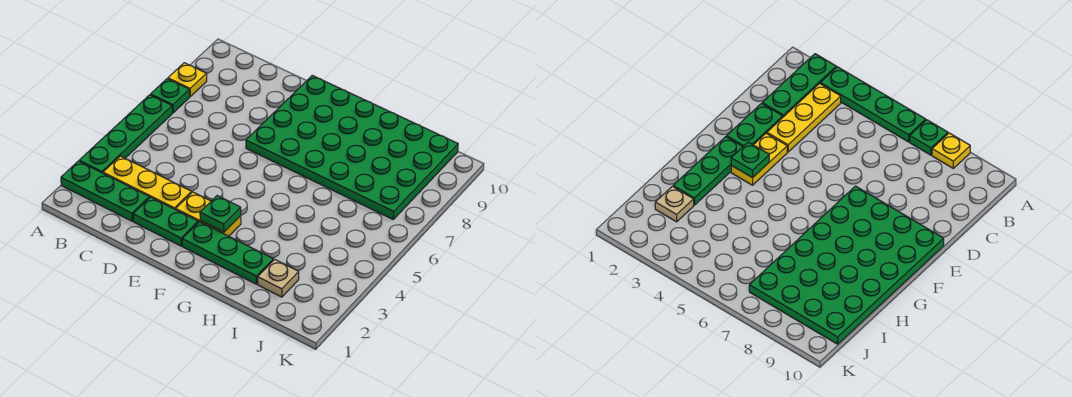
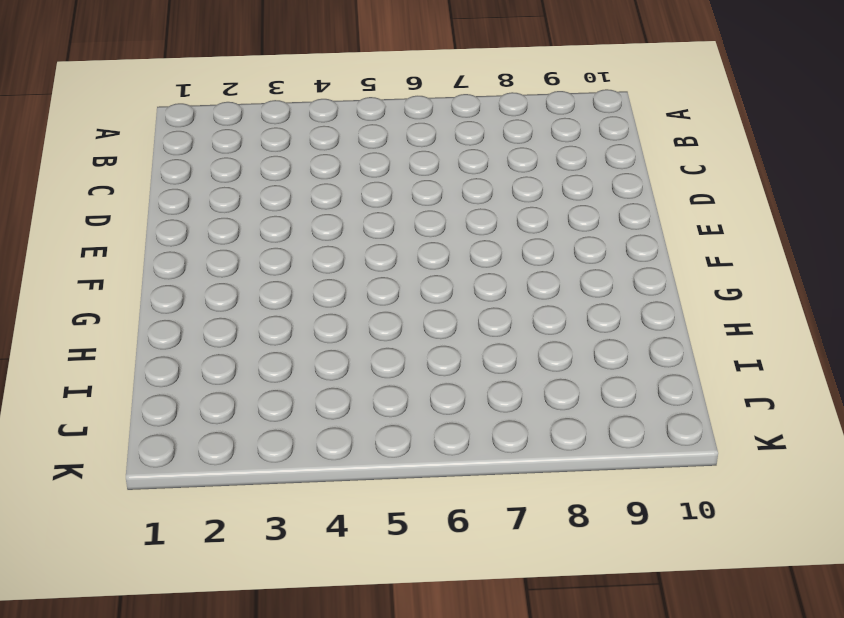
none -> green plate A2:C2 level 1
none -> green plate A3:A6 level 1

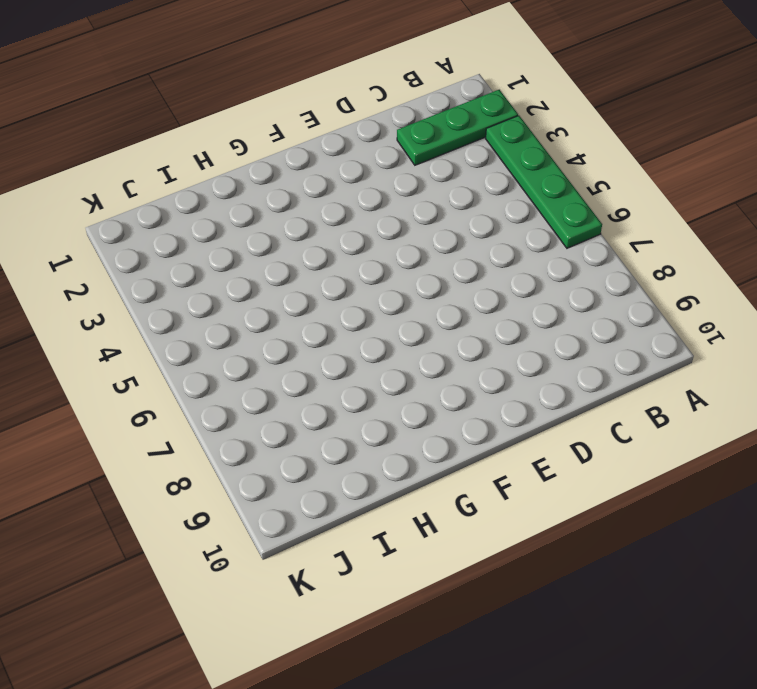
none -> green plate A7 level 1
none -> yellow plate A8 level 1

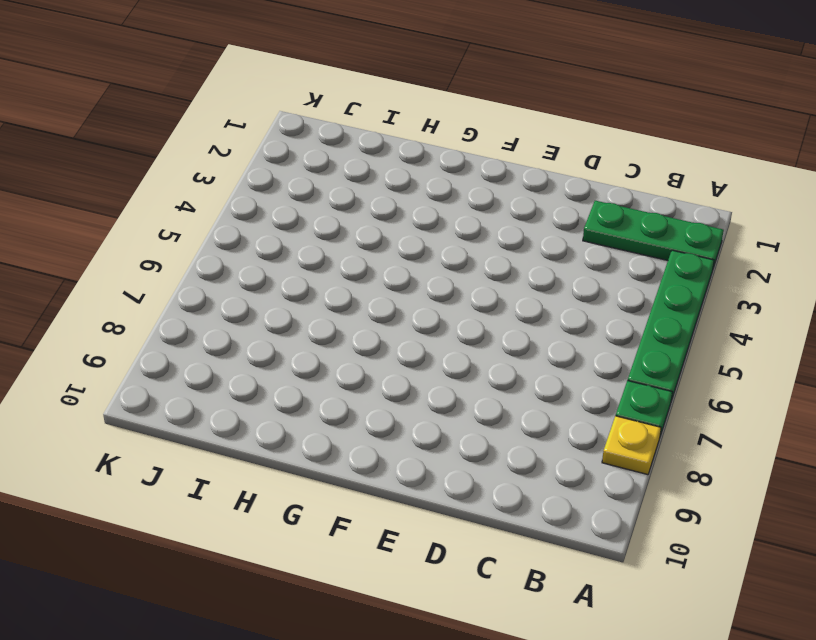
none -> yellow plate B3:D3 level 1
none -> green plate D2:E2 level 1

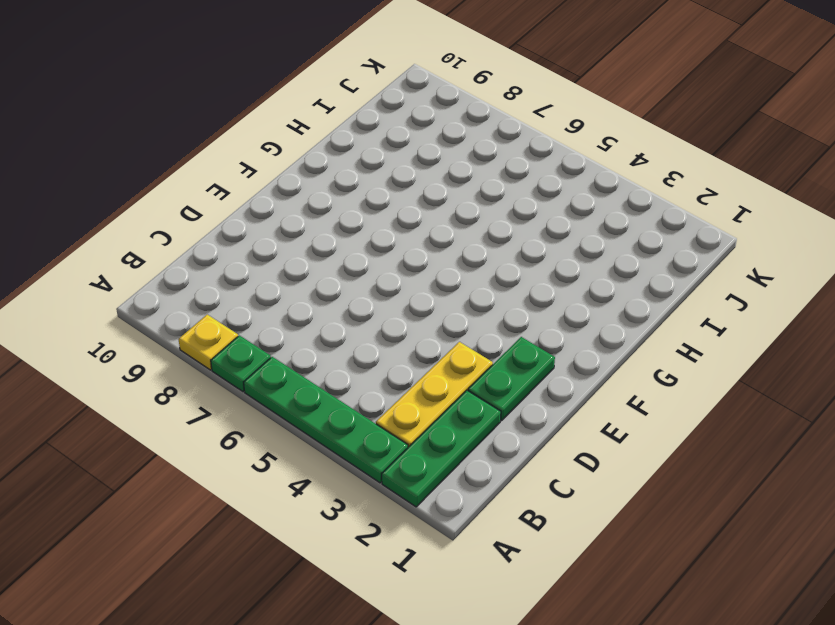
none -> yellow plate E3:F3 level 1
none -> green plate E7:J10 level 1

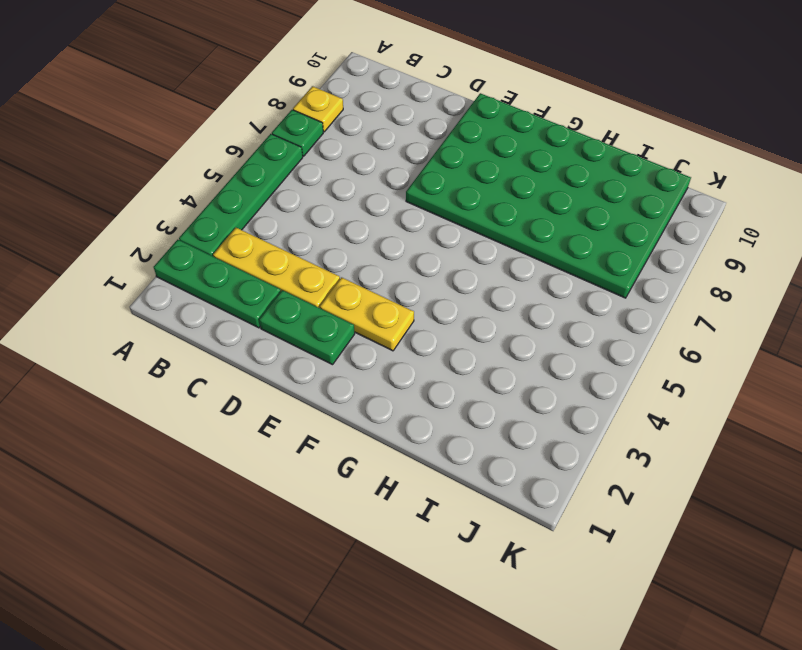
none -> green plate F2:H2 level 1
none -> tan plate I2 level 1

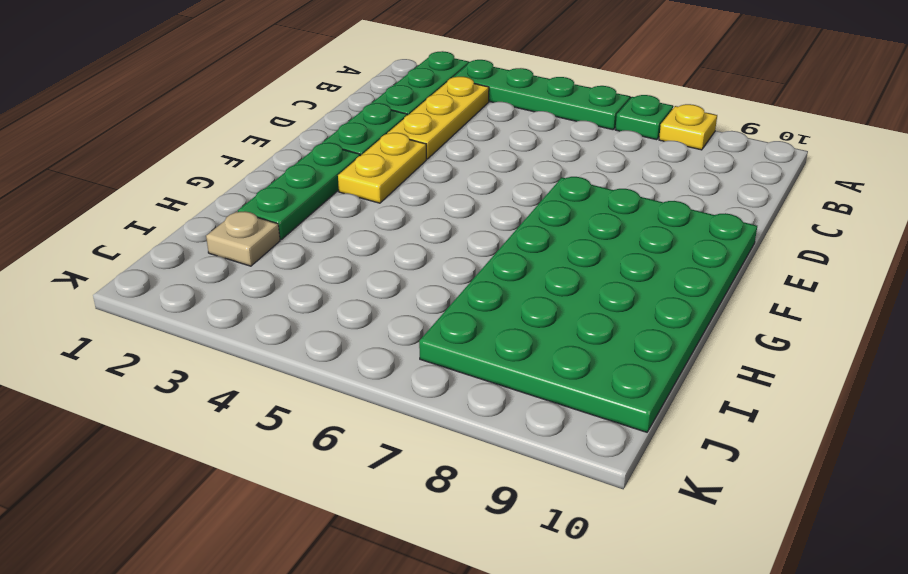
none -> green plate F3 level 2

